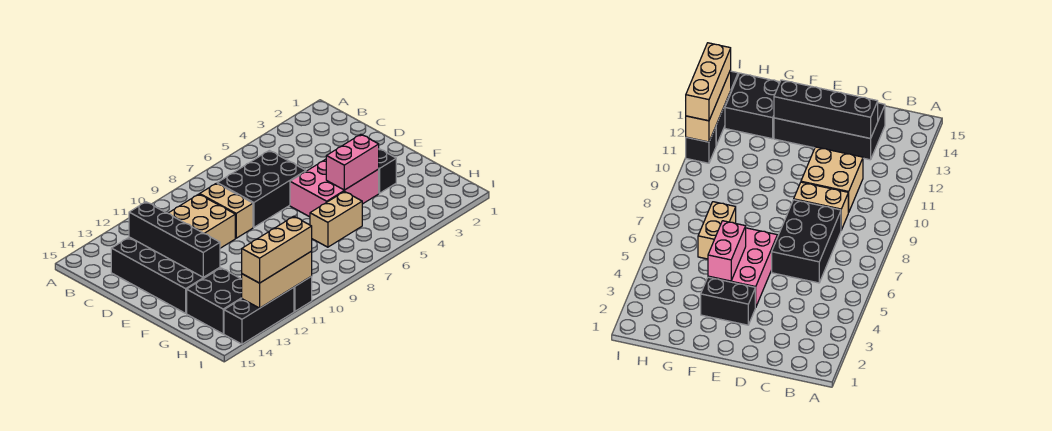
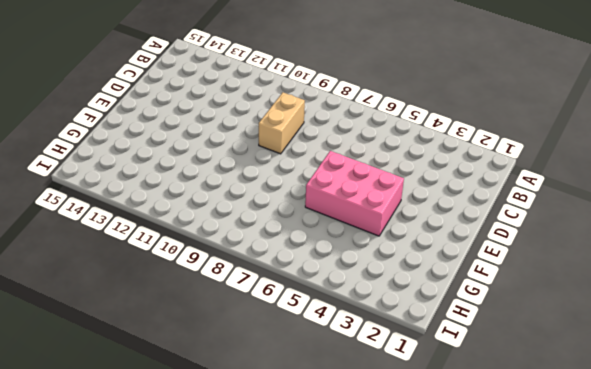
none -> black brick C6:D8 level 1
none -> tan brick C10:D11 level 1
none -> black brick C13:F14 level 1

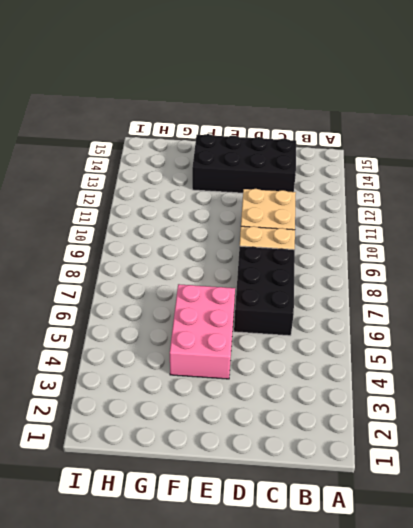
none -> black brick E3:F3 level 1
none -> tan brick G6:G7 level 1
none -> black brick G13:H14 level 1

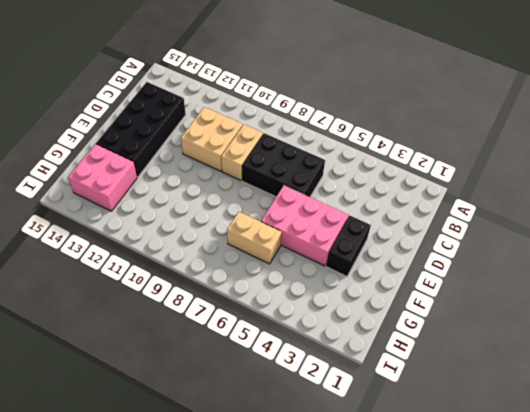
pink brick G13:H14 level 1 -> black brick G13:H14 level 1
none -> black brick I11 level 1
none -> black brick I12:I14 level 1
none -> black brick C13:F13 level 2

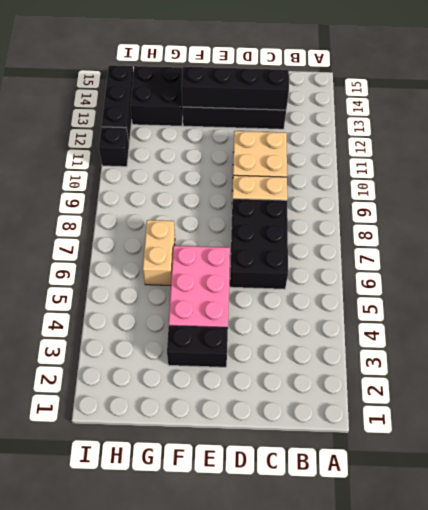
none -> pink brick F4:F5 level 2
none -> tan brick I11:I13 level 2
none -> tan brick I11:I13 level 3

